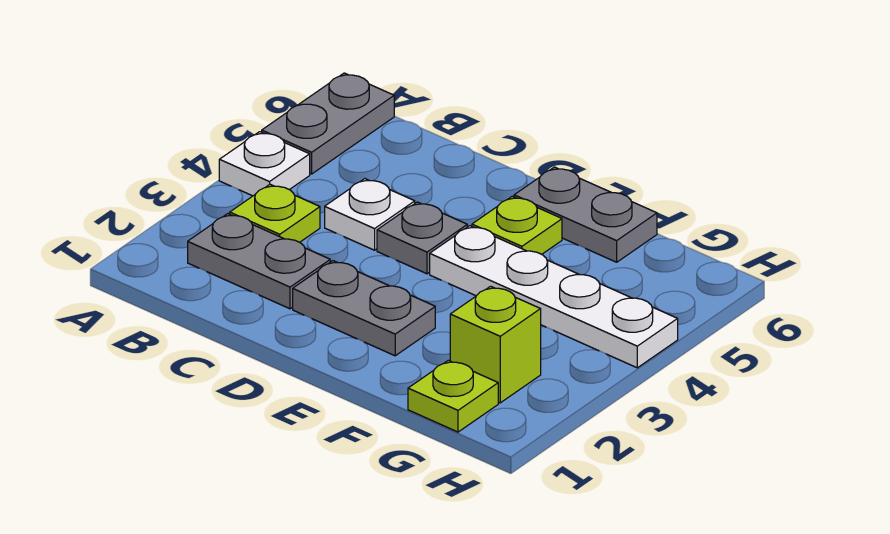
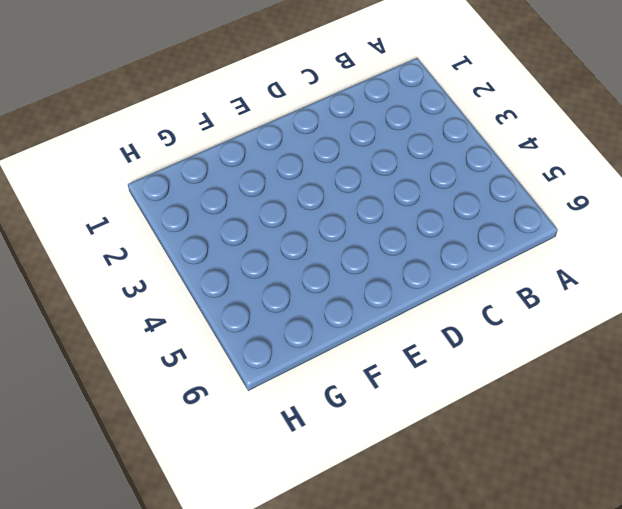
none -> white plate A4 level 1
none -> grey plate A5:A6 level 1
none -> grey plate B2:C2 level 1

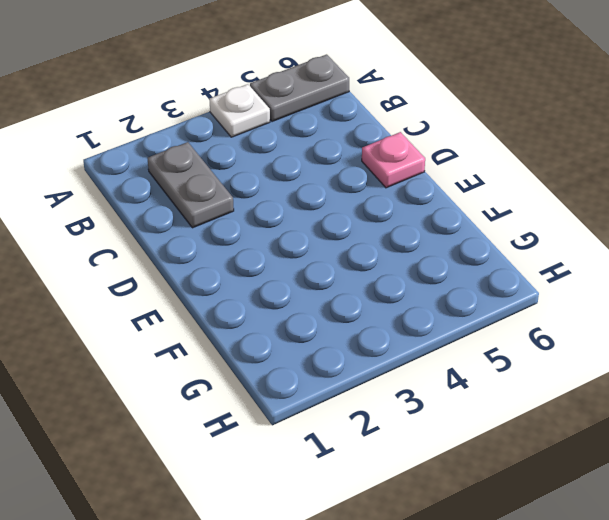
pink plate D6 level 1 -> none
none -> lime plate B3 level 1
none -> white plate C4 level 1
none -> grey plate D2:E2 level 1

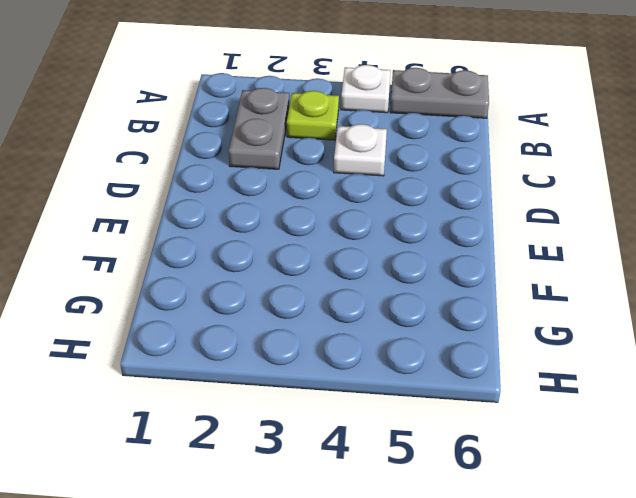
none -> grey plate D2:E2 level 1
none -> grey plate D4 level 1
none -> white plate E4:H4 level 1

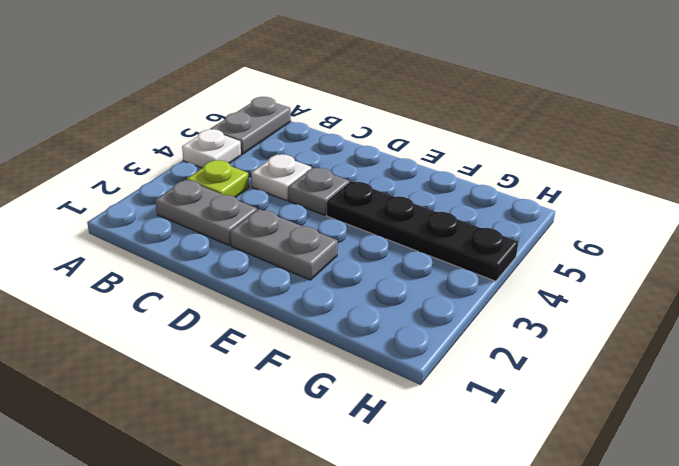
black plate E4:H4 level 1 -> white plate E4:H4 level 1
none -> lime plate E5 level 1
none -> grey plate E6:F6 level 1
none -> lime plate G1 level 1

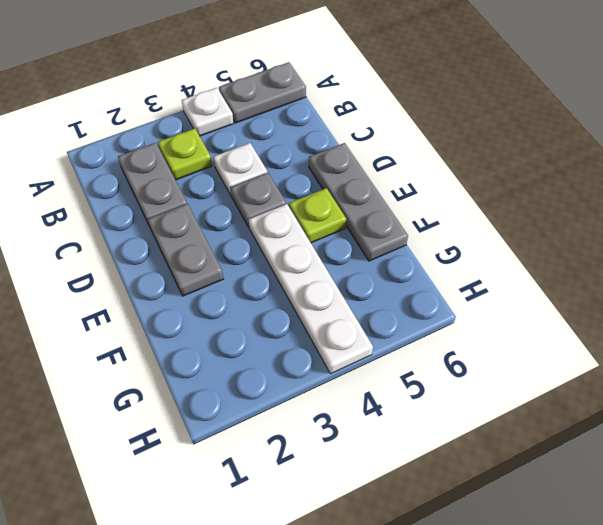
grey plate D6:F6 level 1 -> grey plate E6:F6 level 1
none -> lime plate G1 level 1
none -> lime brick G2 level 1

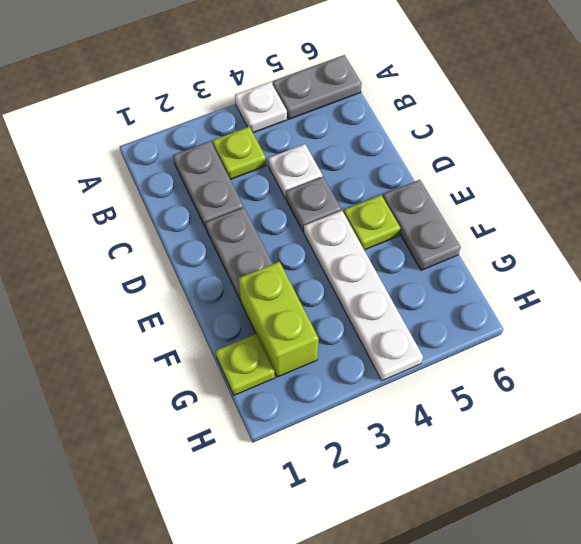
lime brick F2:G2 level 1 -> lime brick G2 level 1

